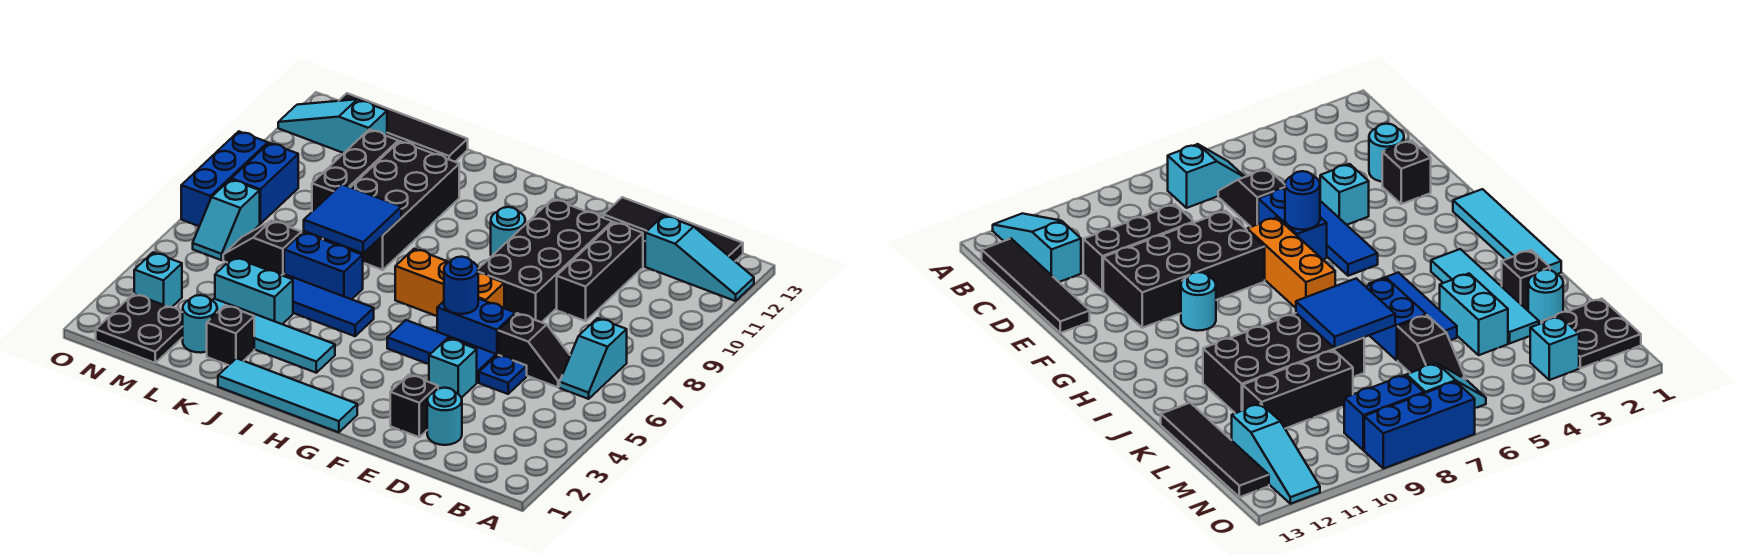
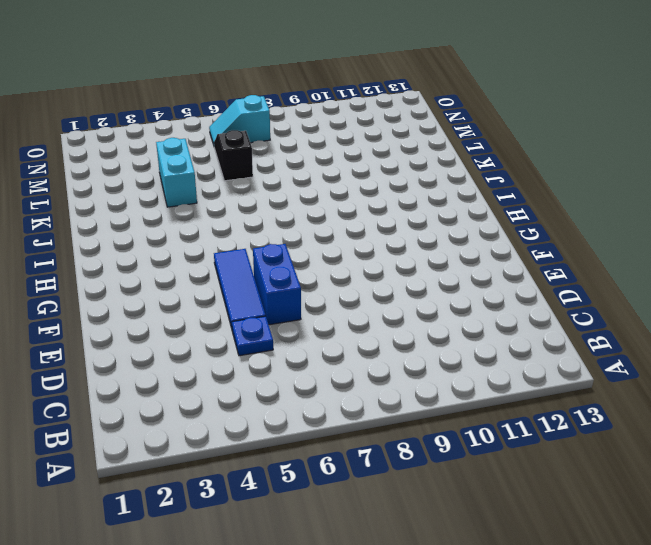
none -> cyan slope A12:C12 level 1 top C
none -> cyan slope B6:B7 level 1 top 7
none -> black tile B13:E13 level 1
none -> black slope C6:D6 level 1 top D

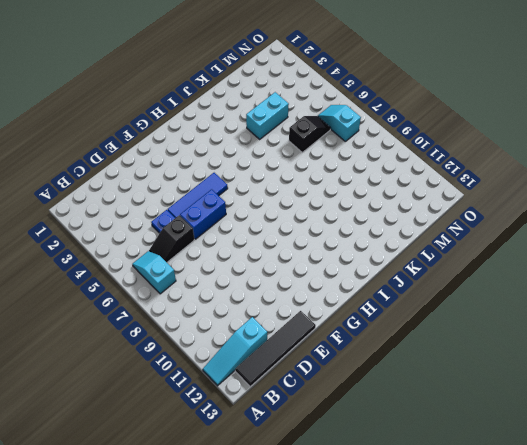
none -> cyan round brick D2 level 1
none -> black brick D9:D11 level 1
none -> black brick E2 level 1
none -> cyan brick E4 level 1

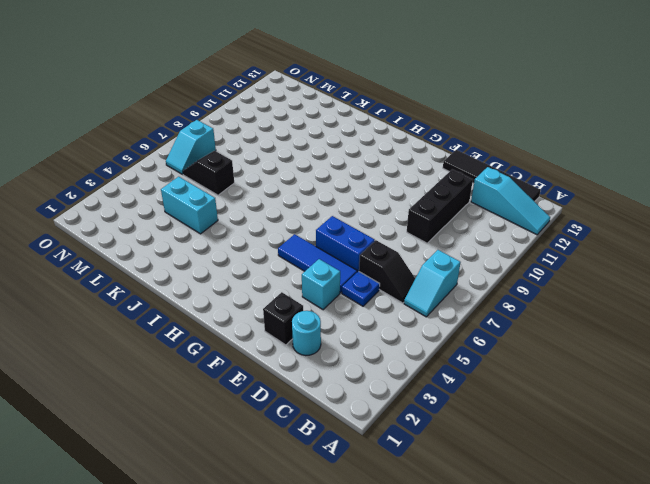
none -> black brick E8:F11 level 1
none -> orange brick F7:H7 level 1
none -> cyan tile G1:J1 level 1
none -> cyan round brick G10 level 1

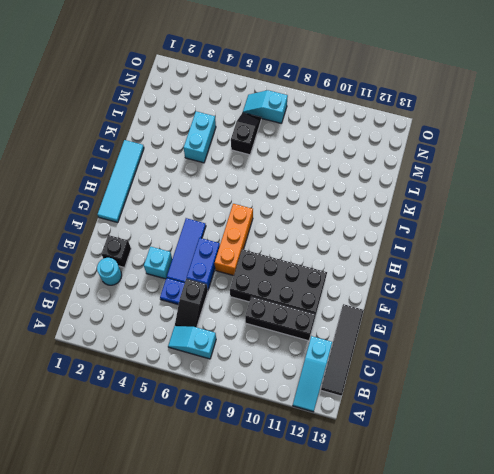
none -> cyan round brick G10 level 1
none -> cyan tile I3:L3 level 1
none -> blue tile I5:K5 level 1
none -> blue brick J6:K6 level 1

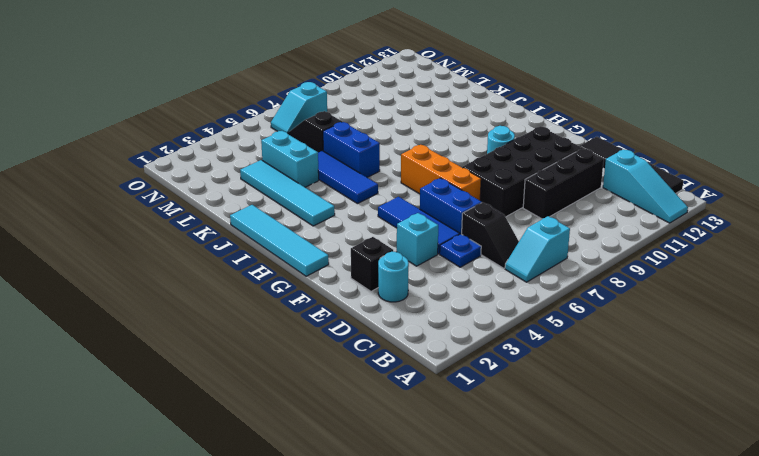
none -> black brick J8:K11 level 1
none -> black brick K2 level 1
none -> black tile K13:N13 level 1
none -> cyan round brick L2 level 1

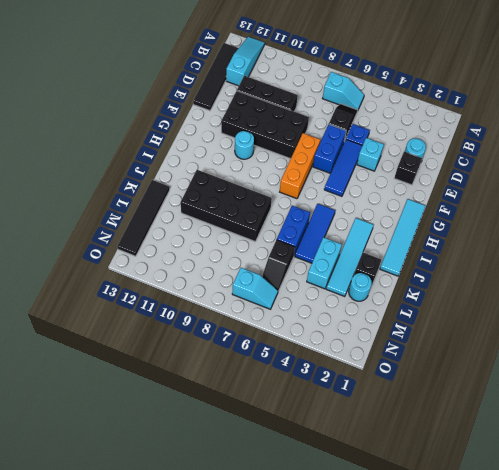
none -> black brick L9:L11 level 1
none -> black plate M1:N2 level 1
none -> cyan slope M12:O12 level 1 top M
none -> cyan brick N3 level 1

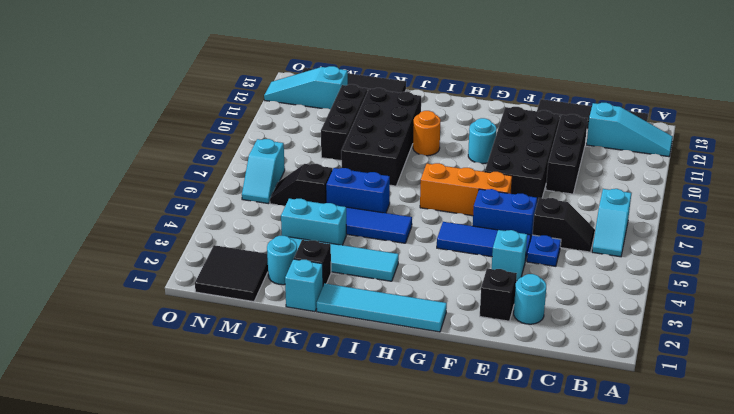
orange round brick I10 level 1 -> none
cyan brick K1 level 1 -> cyan brick N3 level 1
black tile M1:N2 level 1 -> black plate M1:N2 level 1
none -> blue brick N8:N9 level 1
none -> blue brick O7:O9 level 1
none -> blue round brick F6 level 2
none -> blue tile J7:K8 level 2

